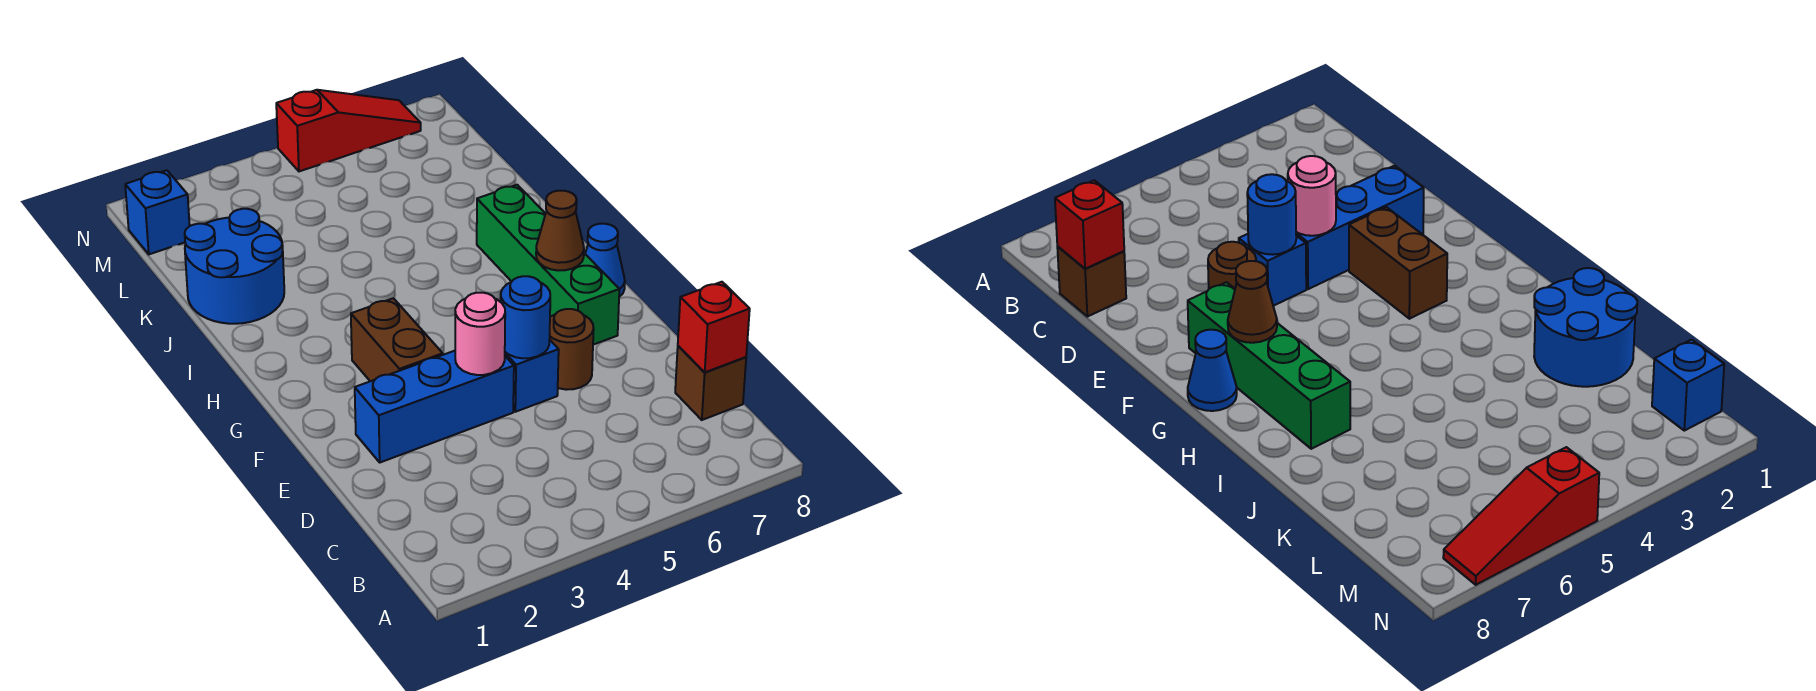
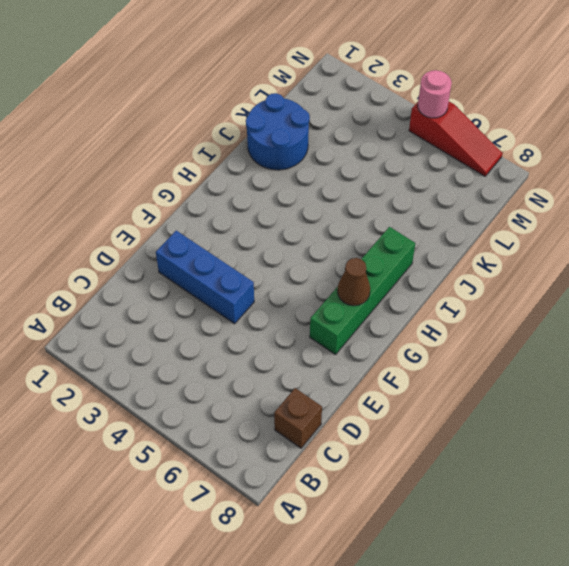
pink round brick N5 level 2 -> pink round brick E4 level 2
none -> blue brick E5 level 1
none -> brown round brick E6 level 1
none -> brown brick F3:G3 level 1

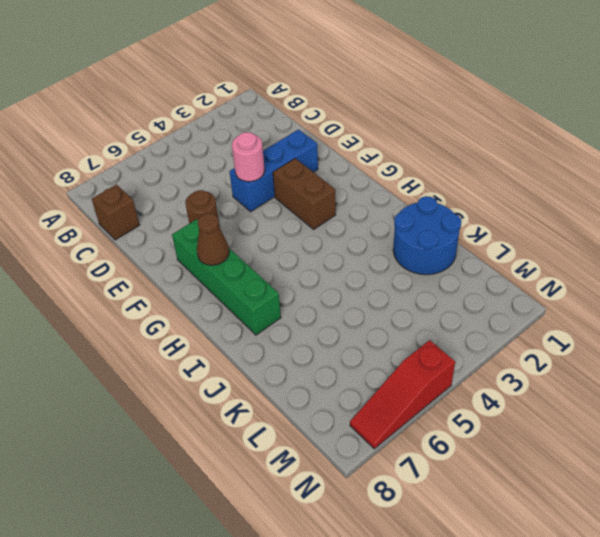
none -> blue brick E5 level 1
none -> blue cone G8 level 1
none -> blue brick M1 level 1

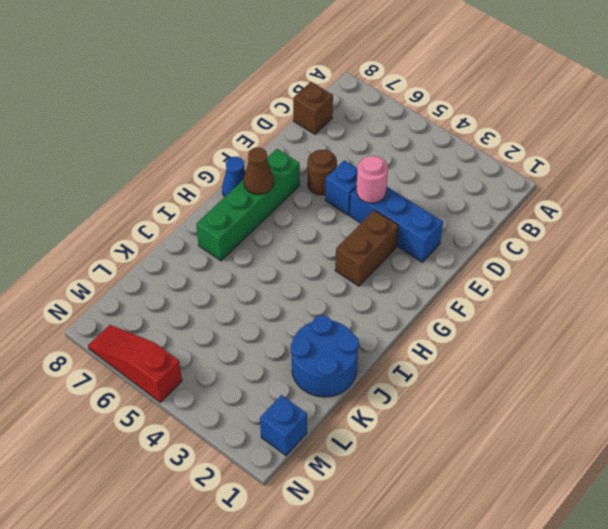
none -> red brick C8 level 2
none -> blue round brick E5 level 2

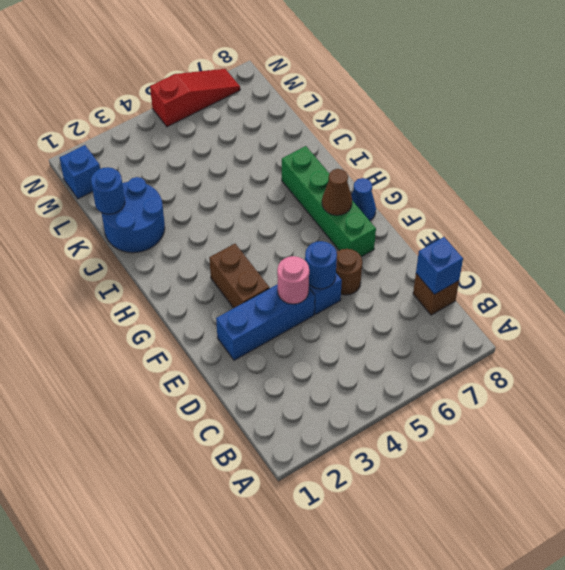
blue brick C8 level 2 -> red brick C8 level 2
blue round brick K1 level 2 -> none

